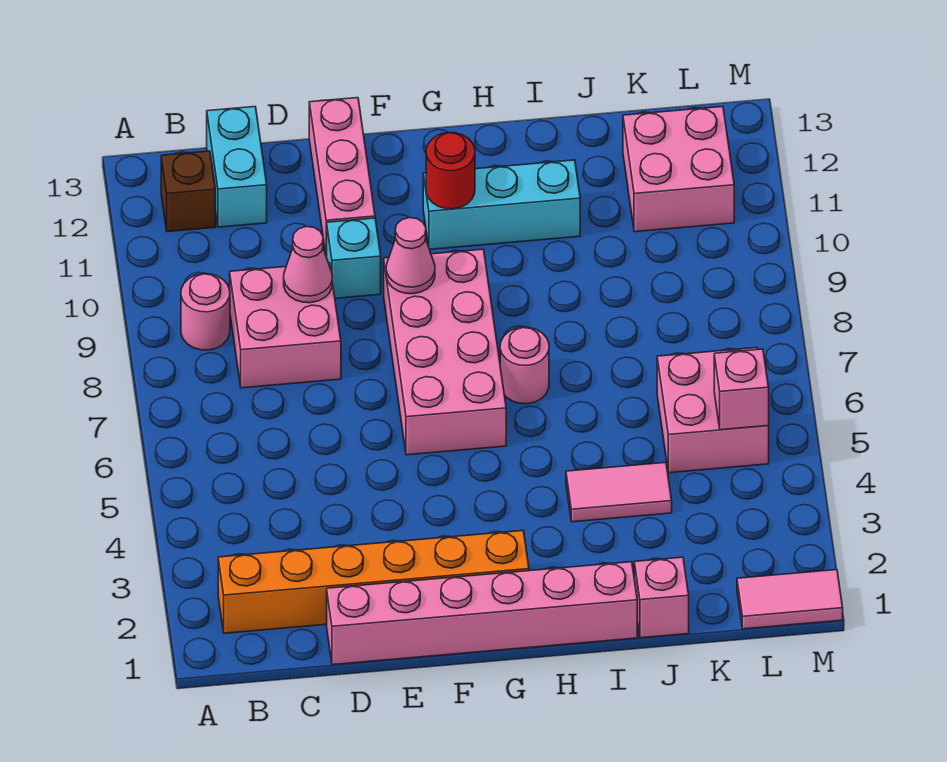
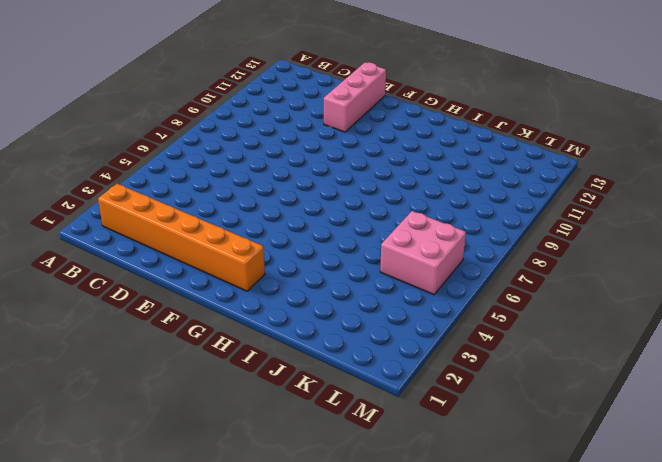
none -> pink round brick B9 level 1
none -> brown brick B12 level 1
none -> pink brick C8:D9 level 1

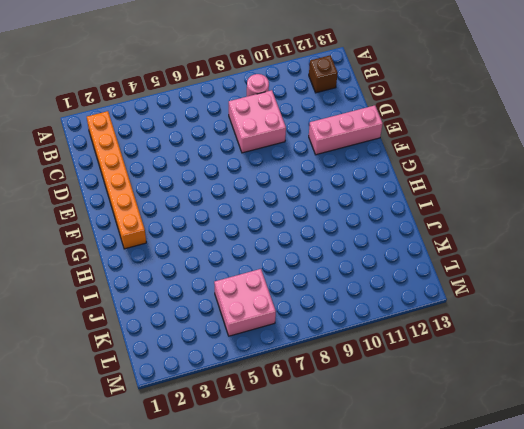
none -> cyan brick C12:C13 level 1
none -> pink brick D1:I1 level 1
none -> cyan brick E10 level 1

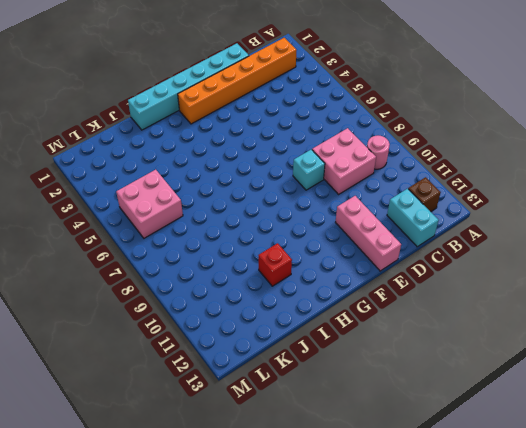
cyan brick D1:I1 level 1 -> pink brick D1:I1 level 1
cyan brick E8 level 1 -> cyan brick E10 level 1
red brick I11 level 1 -> cyan brick G11:I11 level 1
none -> pink brick F6:G9 level 1
none -> pink round brick H7 level 1
none -> pink tile I4:J4 level 1

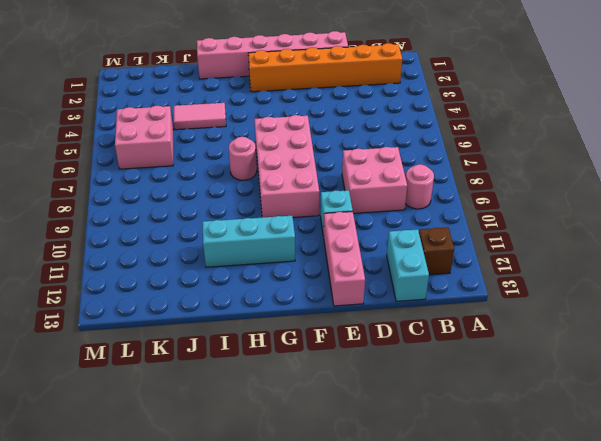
none -> pink brick J1 level 1
none -> pink brick K11:L12 level 1
none -> pink tile L1:M1 level 1

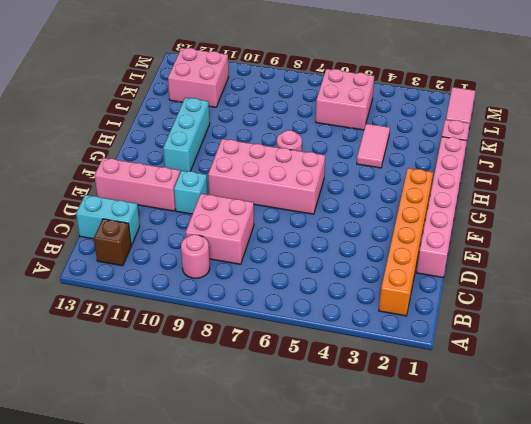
none -> pink cone D9 level 2
none -> pink cone F9 level 2
none -> red round brick G11 level 2

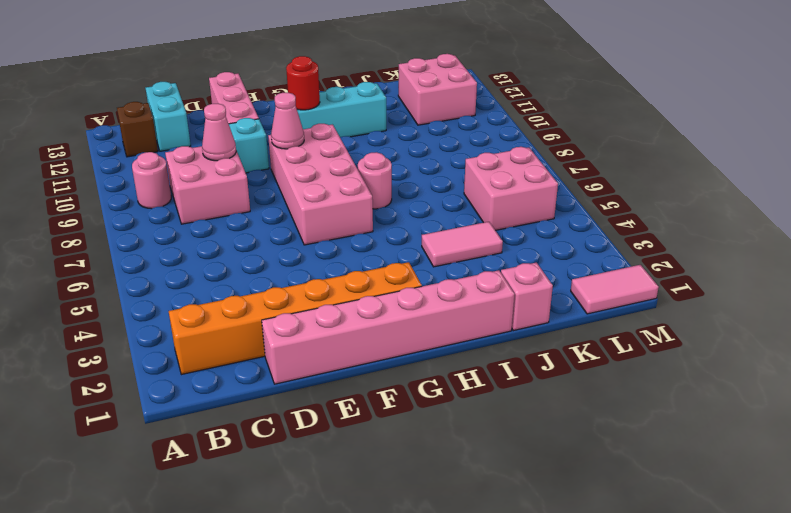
none -> pink brick L5 level 2

